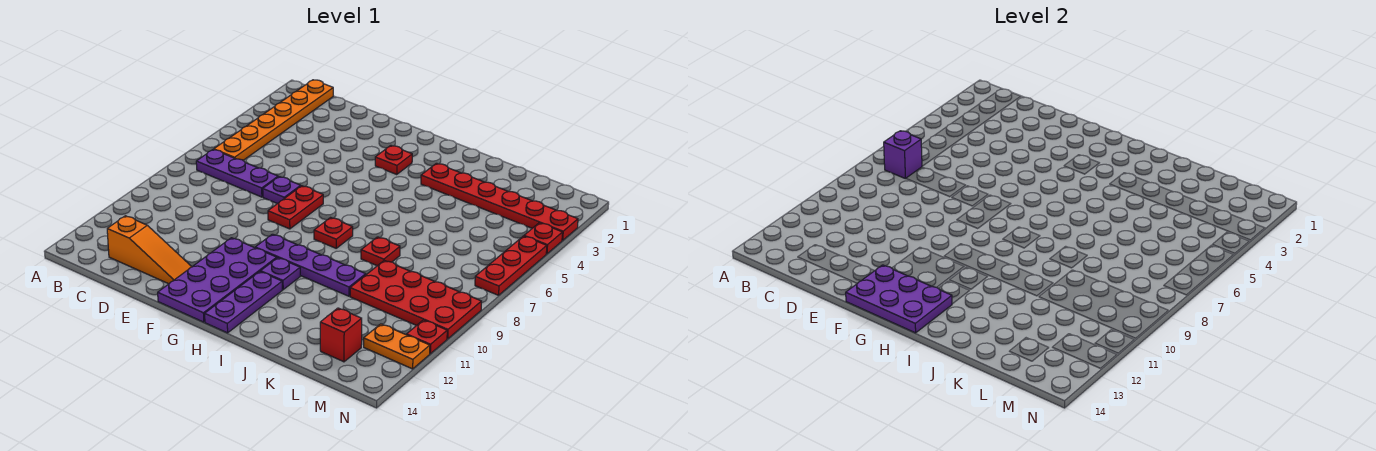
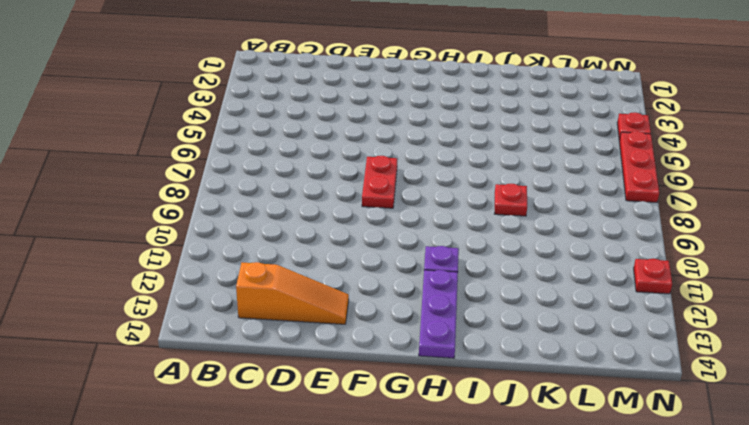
none -> orange plate B1:B6 level 1
none -> purple plate B7:D7 level 1
none -> purple plate E7 level 1

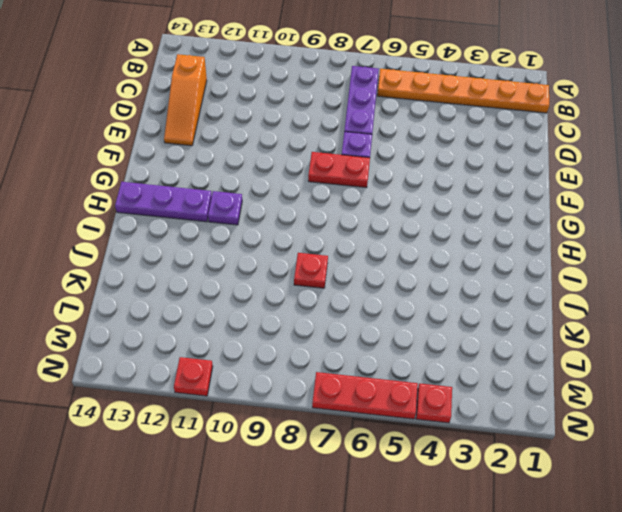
none -> purple plate F11:G14 level 1
none -> red plate G3 level 1
none -> purple plate G10:J10 level 1

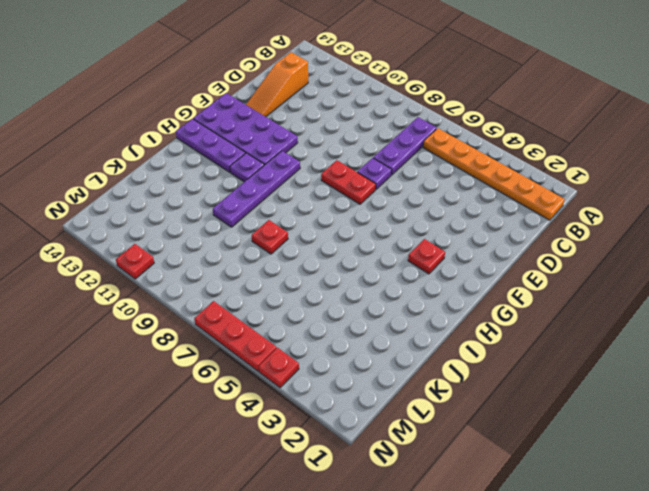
none -> red plate H8 level 1
none -> red plate I3:N3 level 1
none -> red plate K9:N10 level 1

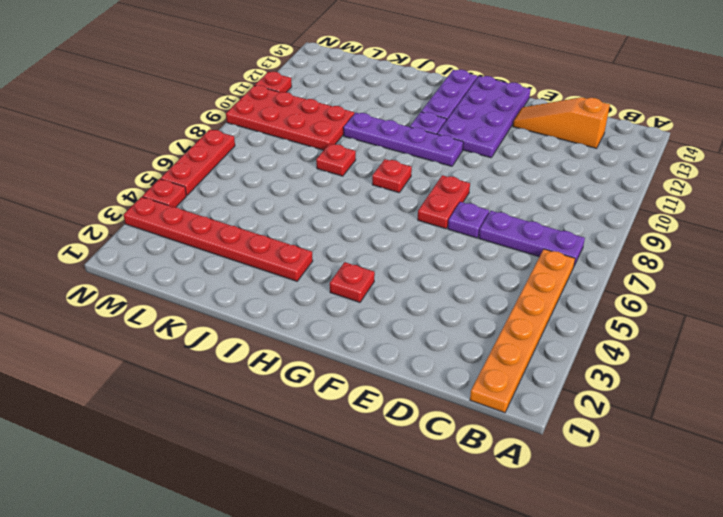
none -> red brick L13 level 1
none -> orange plate M12:N12 level 1
none -> purple brick B7 level 2

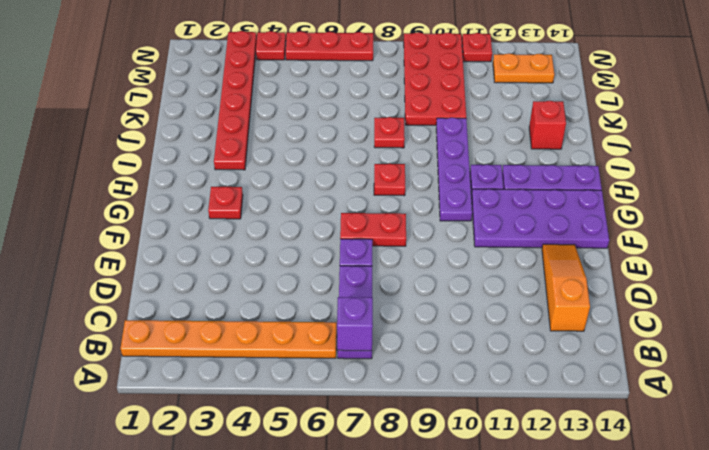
red brick J13 level 1 -> red brick L13 level 1
orange plate M12:M13 level 1 -> orange plate M12:N12 level 1
none -> purple plate F13:H14 level 2

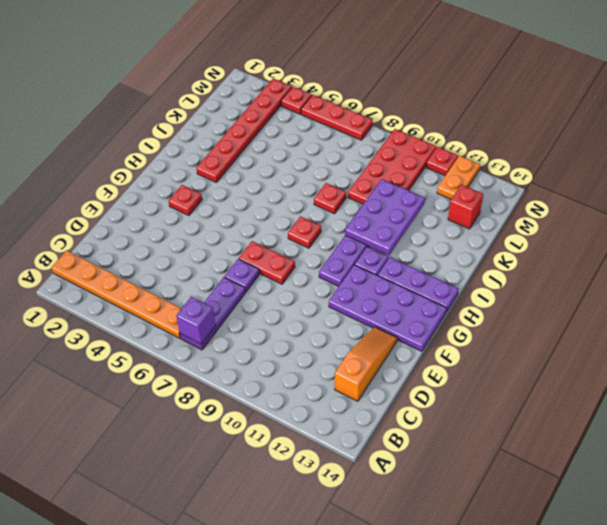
purple plate I10:K11 level 2 -> purple plate F13:H14 level 2

